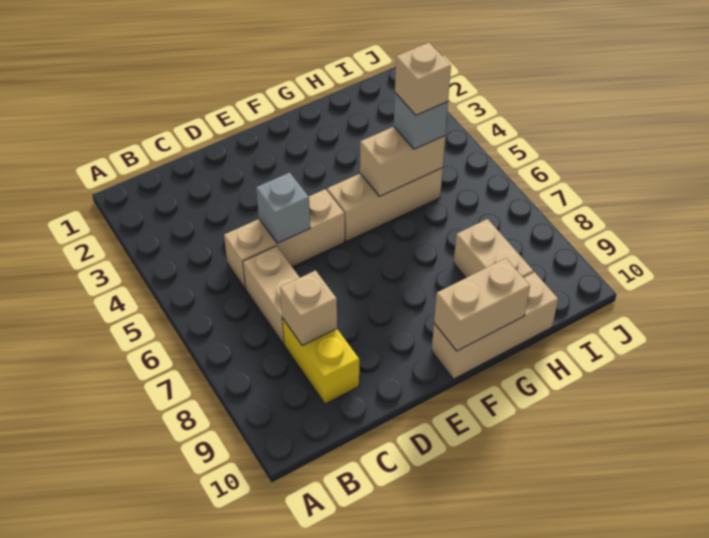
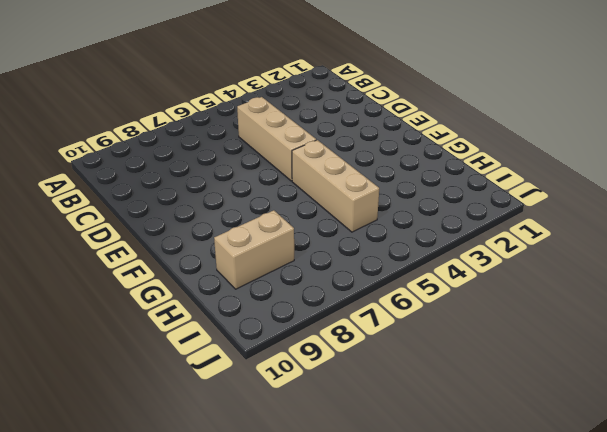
none -> tan brick C6:C7 level 1
none -> yellow brick C8:C9 level 1
none -> tan brick F10:H10 level 1

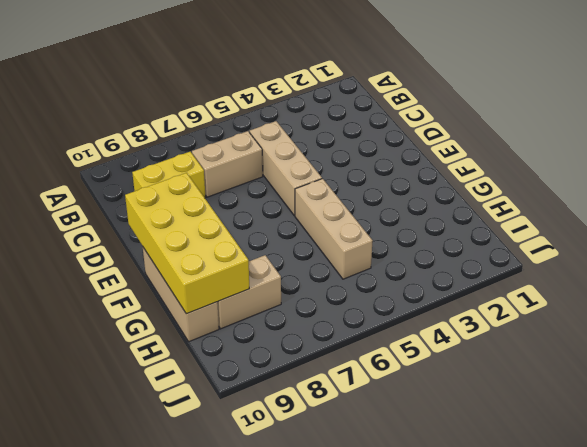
yellow brick E9:H10 level 2 -> tan brick F10:G10 level 2
none -> tan brick C8 level 2
none -> grey brick D5 level 2
none -> tan brick G5:H5 level 2

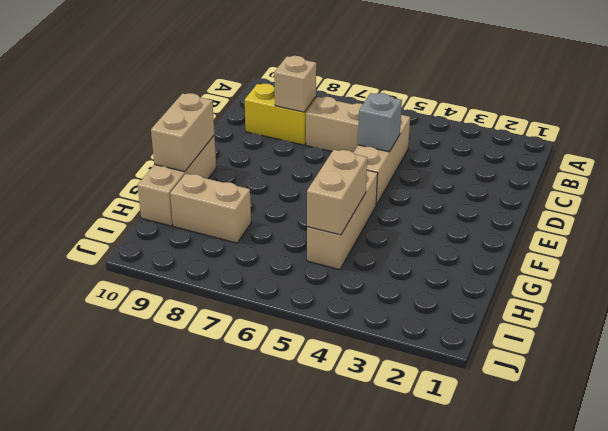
none -> grey brick H5 level 3
none -> tan brick H5 level 4

